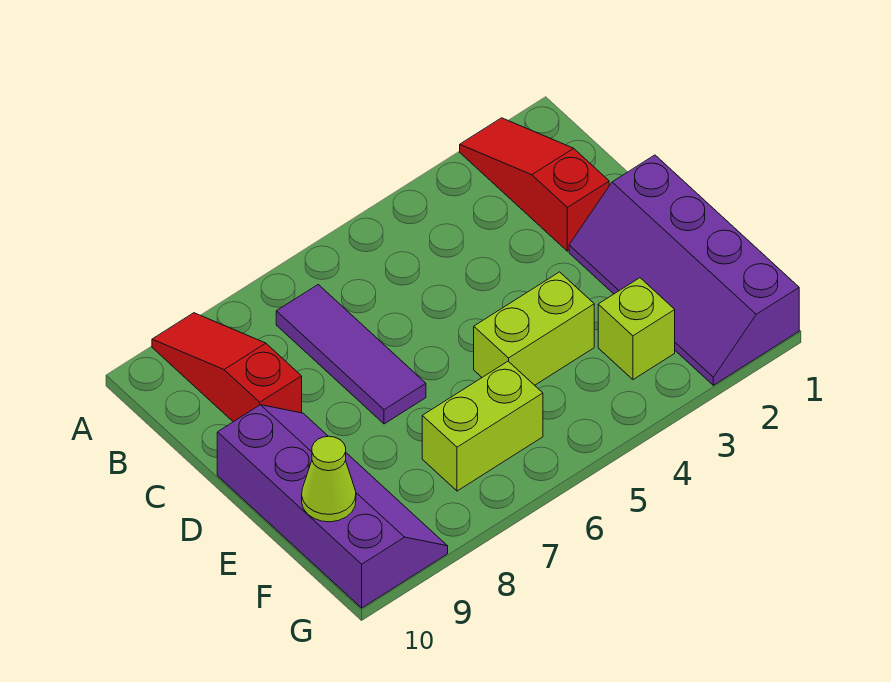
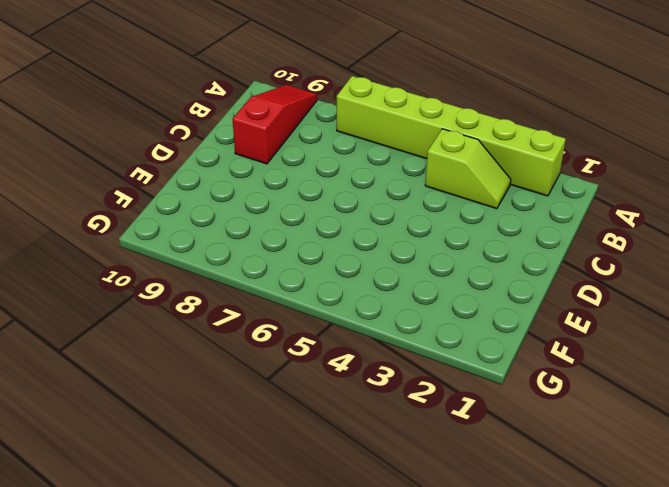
lime brick A2:A7 level 1 -> red slope A2:C2 level 1 top C
lime slope B3:B4 level 1 top 4 -> none
none -> purple tile B7:D7 level 1
none -> purple slope D1:G2 level 1 top 1

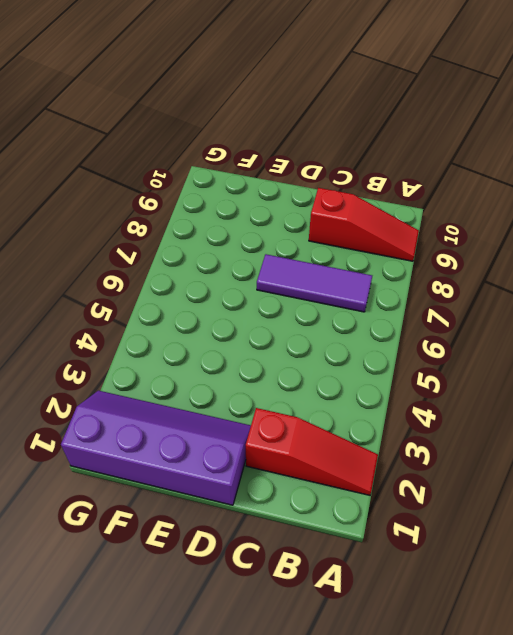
none -> purple slope D9:G10 level 1 top 10
none -> lime brick E4:E5 level 1

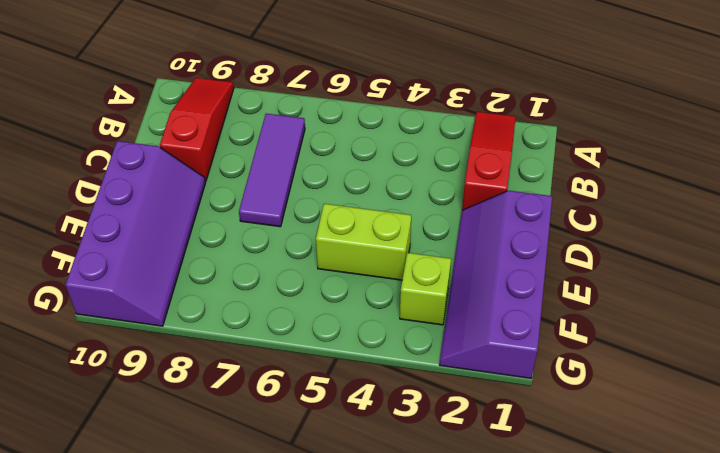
none -> lime brick F6:F7 level 1
none -> lime cone F10 level 2

